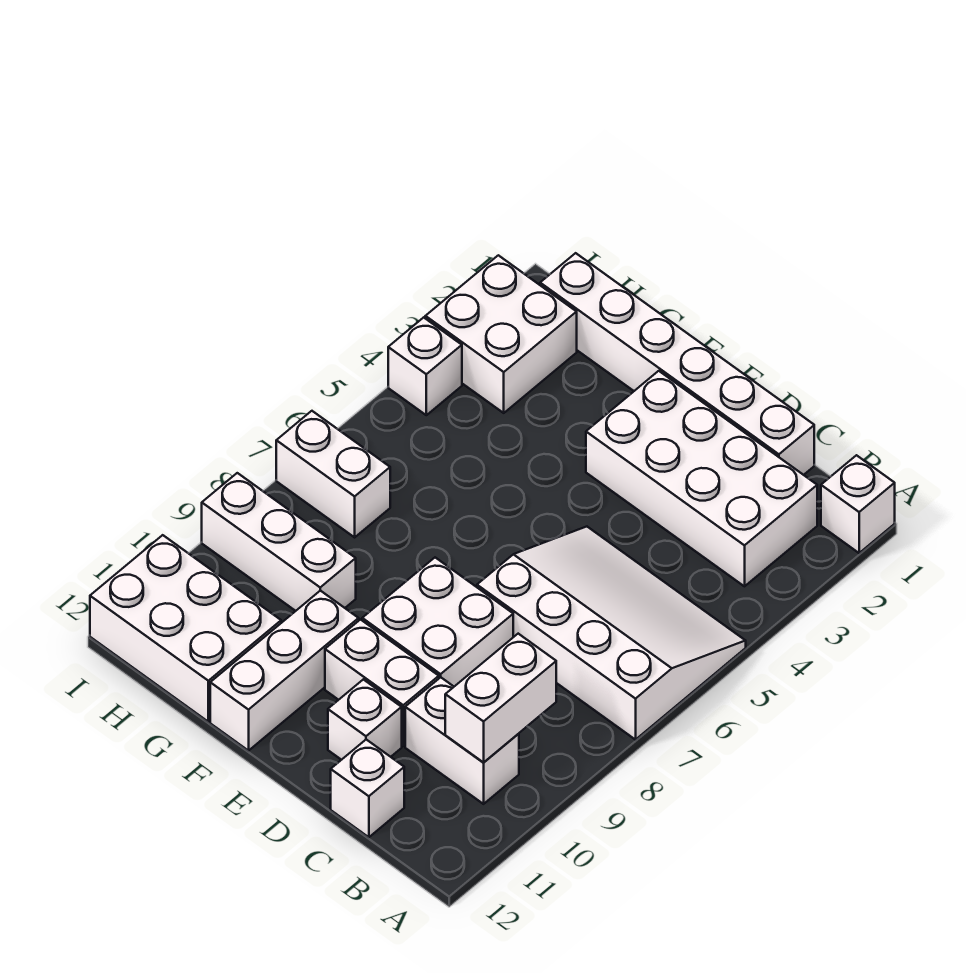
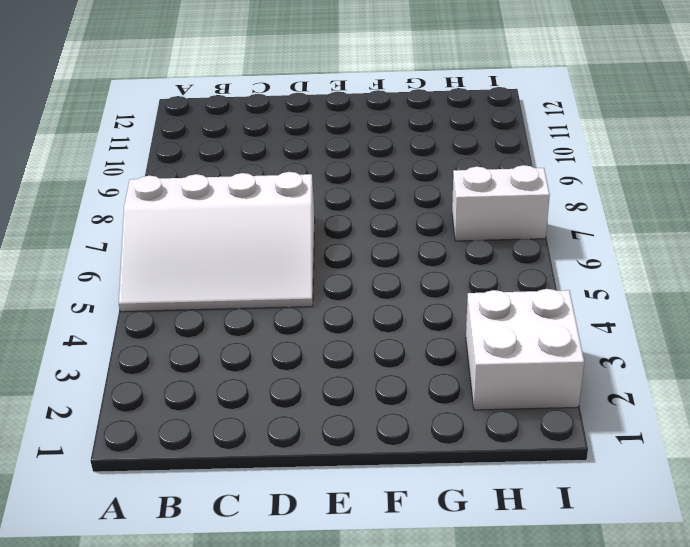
none -> white brick A1 level 1
none -> white brick B2:E3 level 1
none -> white brick B10:C10 level 1

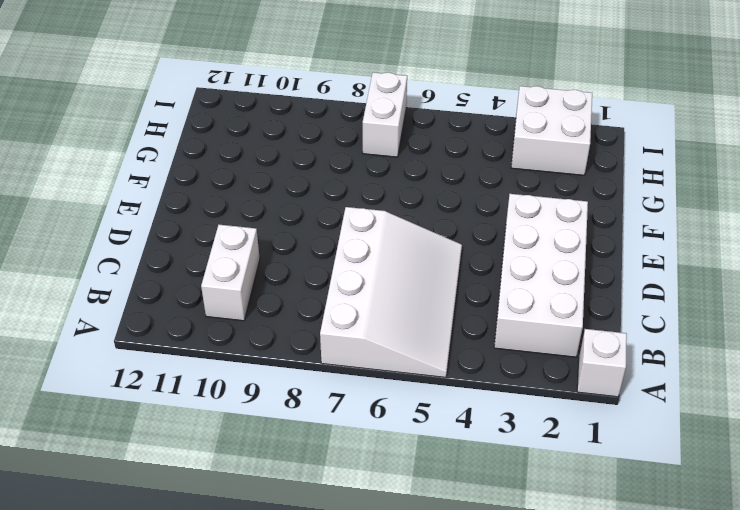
none -> white brick C1:H1 level 1
none -> white brick C12 level 1
none -> white brick D8:E9 level 1

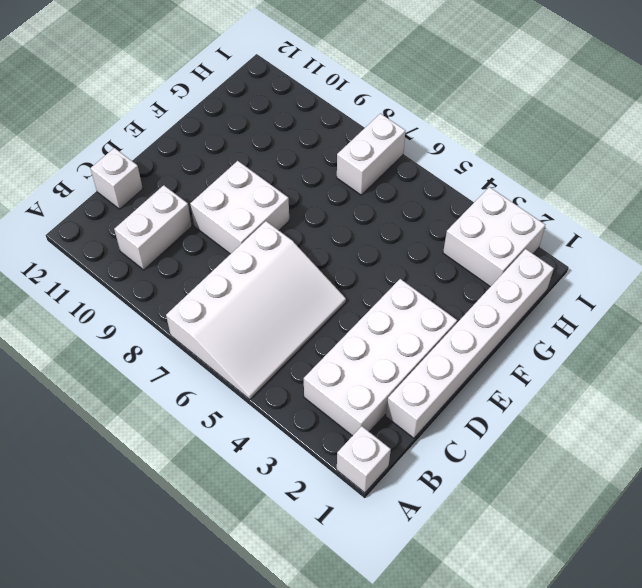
none -> white brick D10:E10 level 1
none -> white brick D11 level 1
none -> white brick F10:F12 level 1

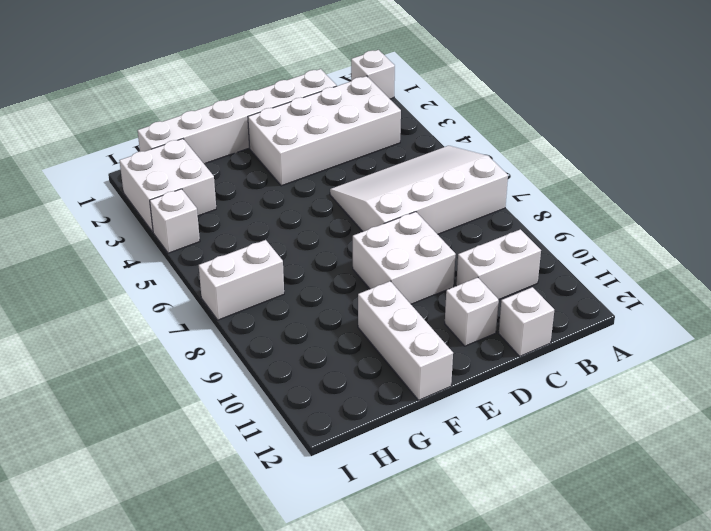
none -> white brick D10:E10 level 1
none -> white brick G9:I9 level 1
none -> white brick G11:I12 level 1

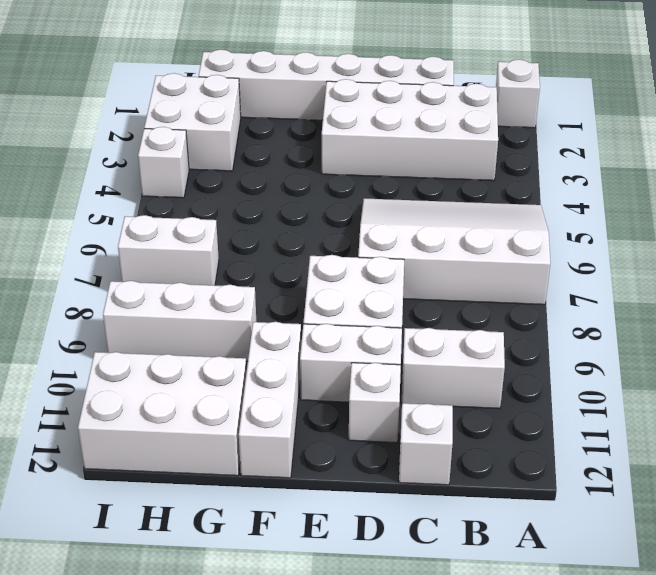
none -> white brick B9:B10 level 2

